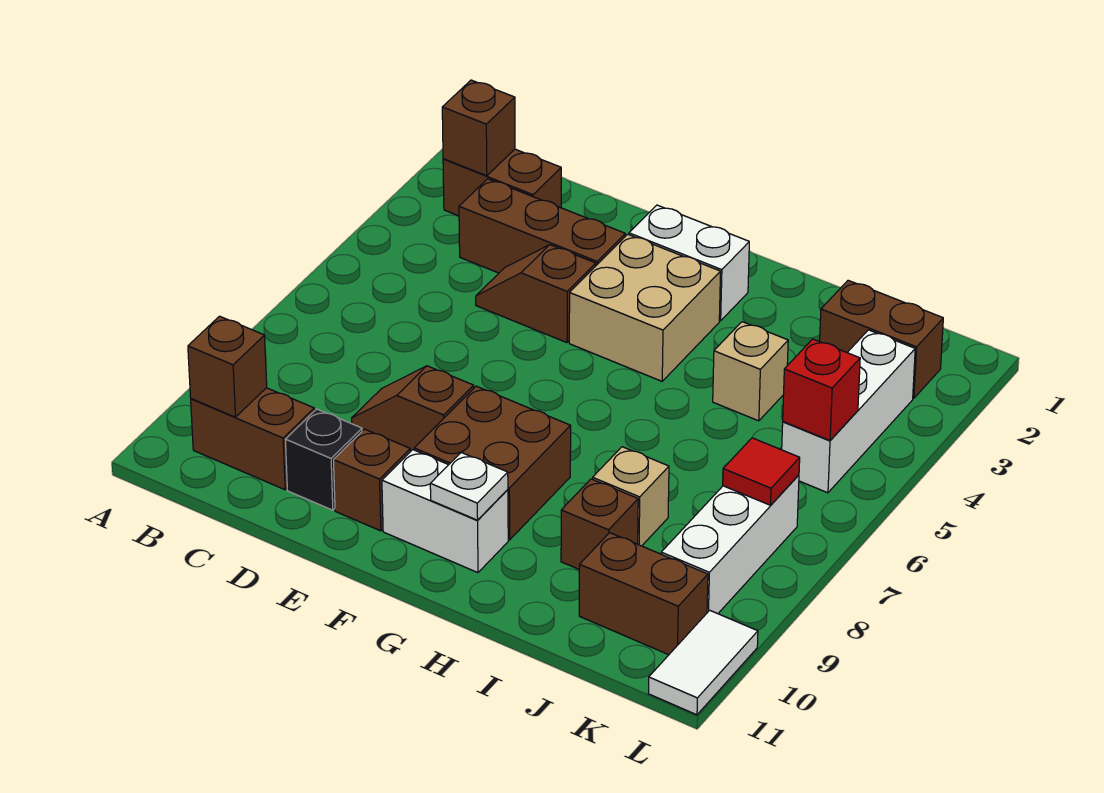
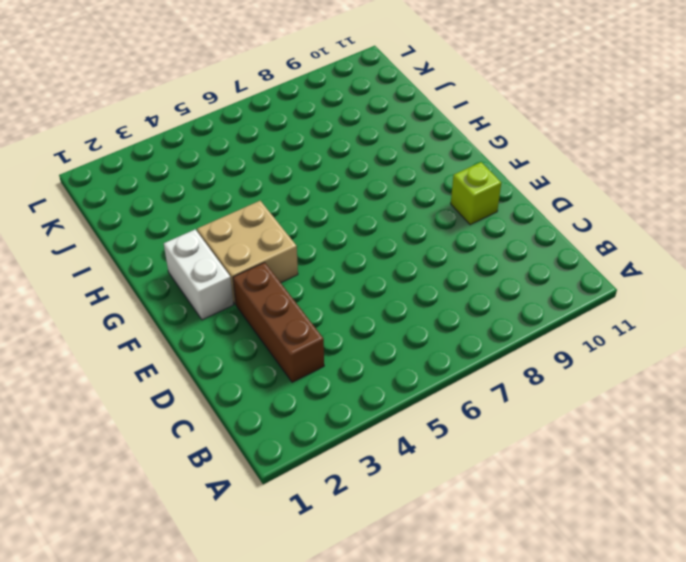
lime brick E10 level 1 -> brown brick E10 level 1
none -> brown brick B2:C2 level 1
none -> brown brick B10:C10 level 1
none -> brown slope D4:E4 level 1 top E

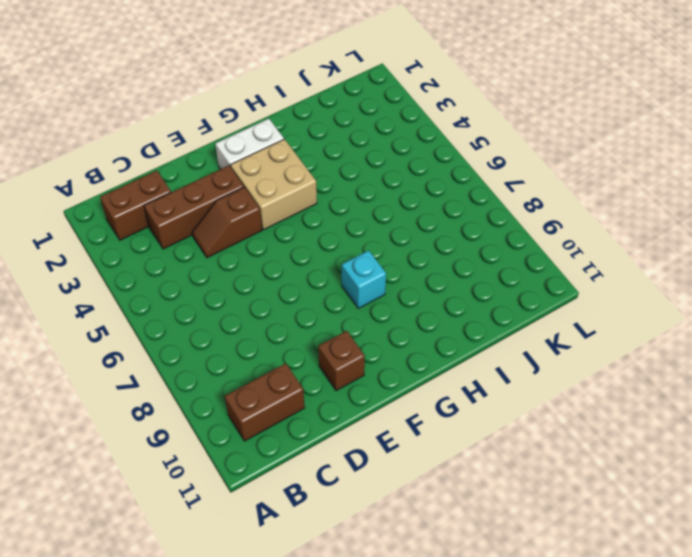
cyan brick G8 level 1 -> brown brick F8:G9 level 1
none -> brown slope D8:E8 level 1 top E
none -> black brick D10 level 1
none -> white brick F10:G10 level 1

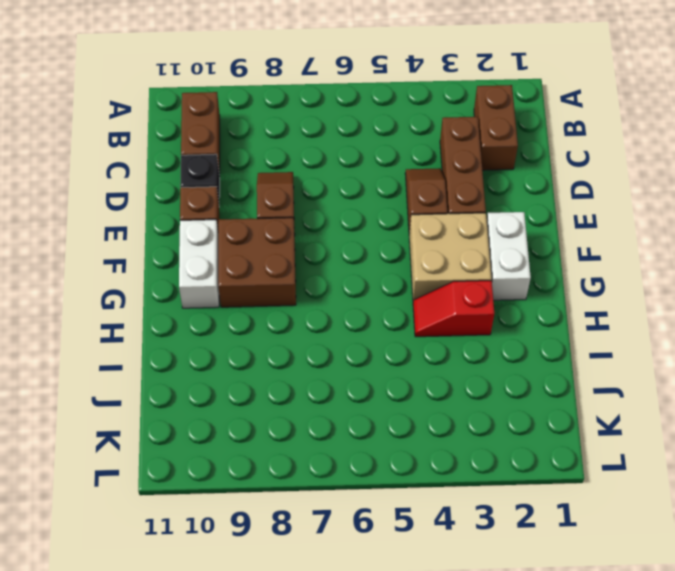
red slope H3:H4 level 1 top 3 -> none
none -> tan brick I4 level 1
none -> tan brick I8 level 1
none -> brown brick I9 level 1

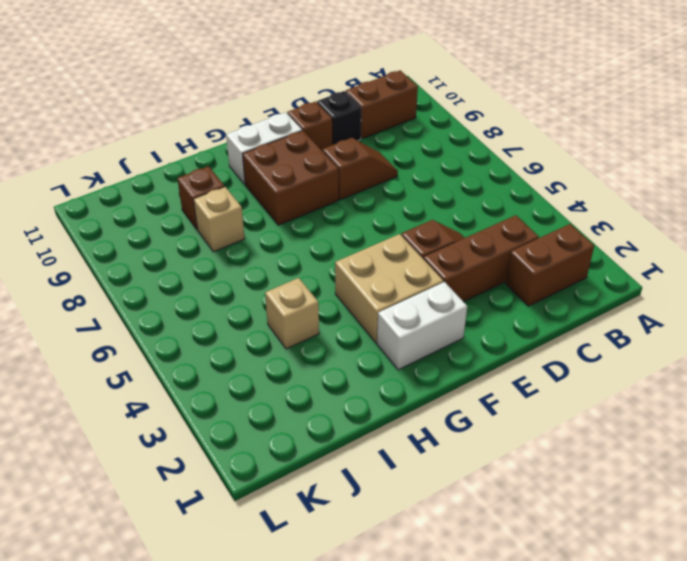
none -> brown brick J2:K2 level 1
none -> brown brick J10:K10 level 1
none -> white brick K3:K5 level 1

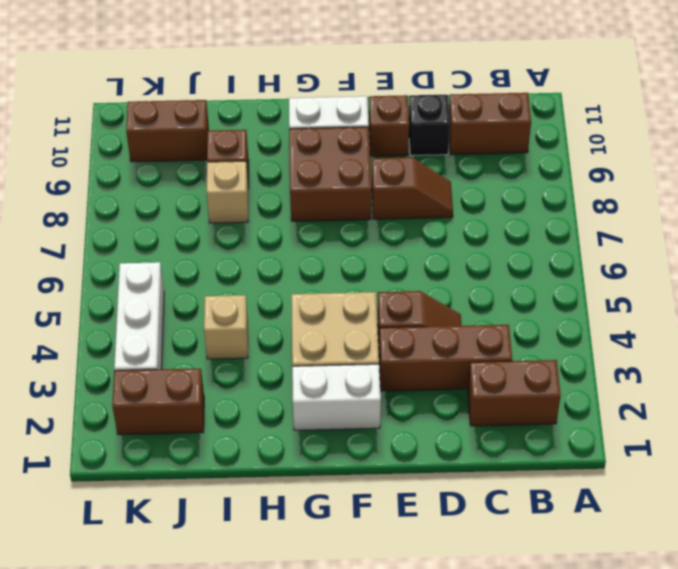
none -> white brick K7:K9 level 1
none -> white tile L10:L11 level 1
none -> brown brick B2 level 2

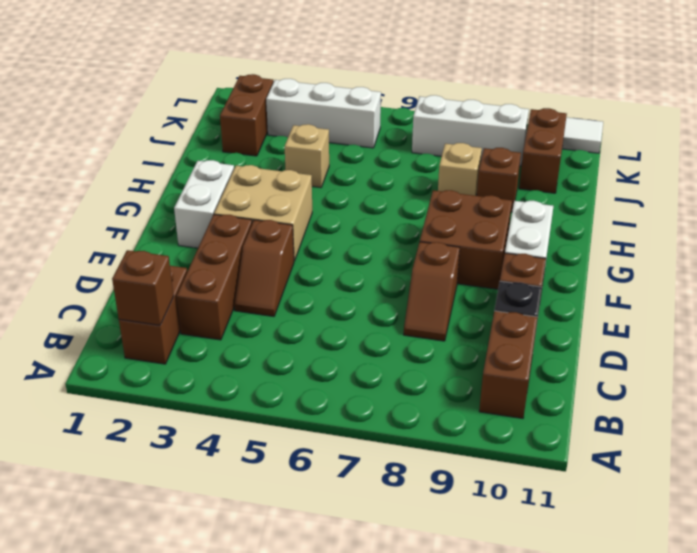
none -> brown brick B10 level 2
none -> white plate G10 level 2
none -> red brick K5 level 2

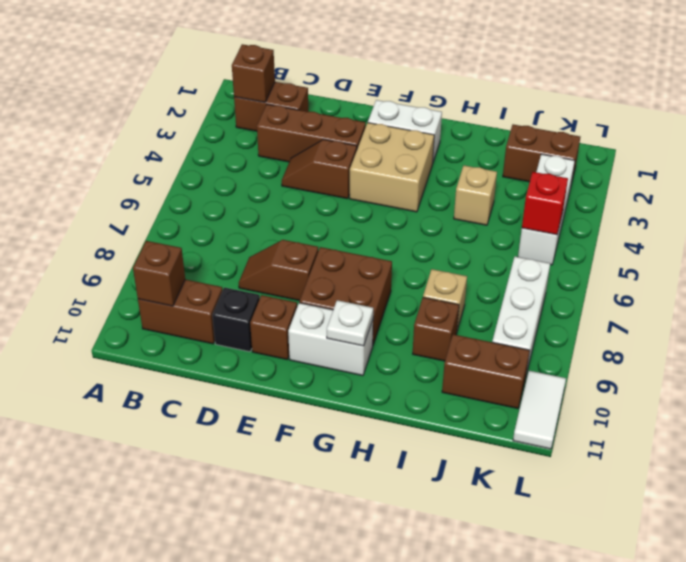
none -> red tile K7 level 2

